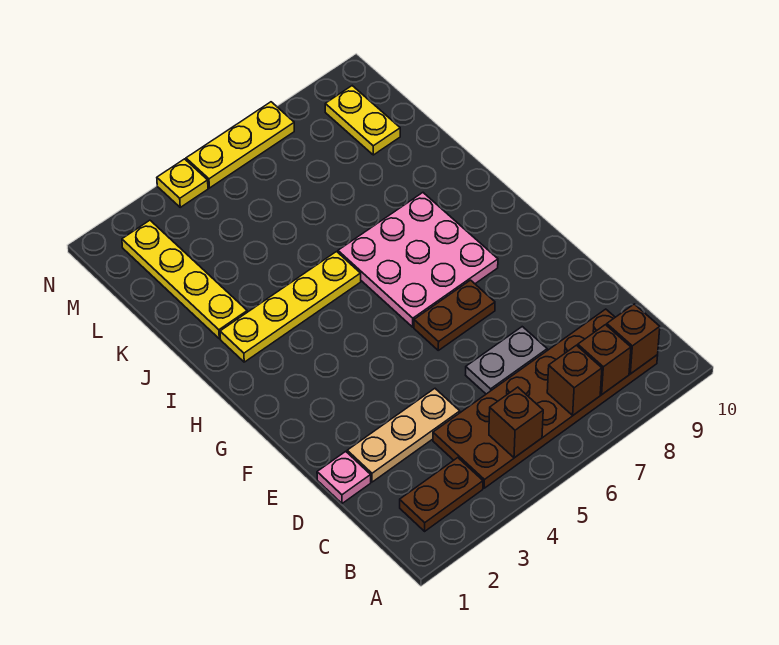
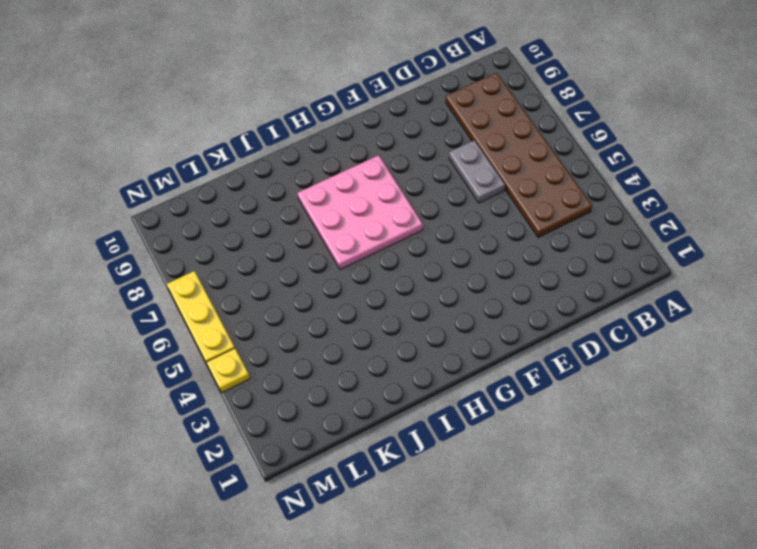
none -> brown plate B2:B3 level 1
none -> pink plate D1 level 1
none -> tan plate D2:D4 level 1

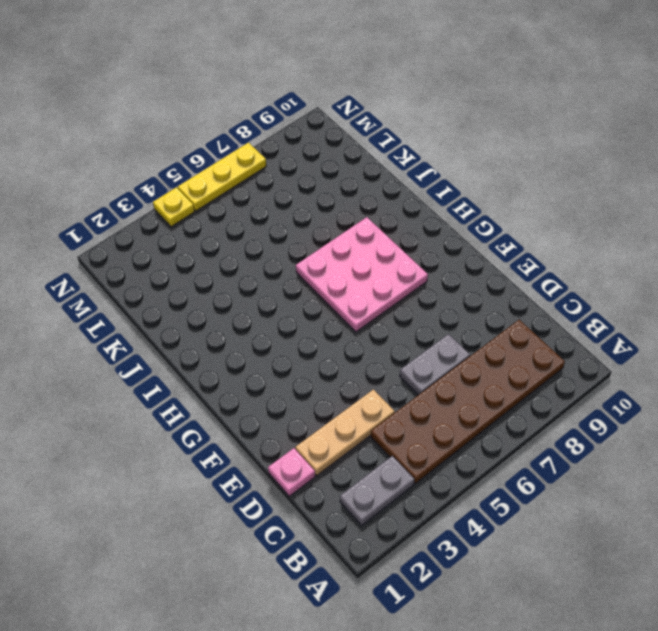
grey plate B2:B3 level 1 -> brown plate B2:B3 level 1
none -> brown plate F6:F7 level 1
none -> yellow plate I2:I5 level 1
none -> yellow plate J2:M2 level 1

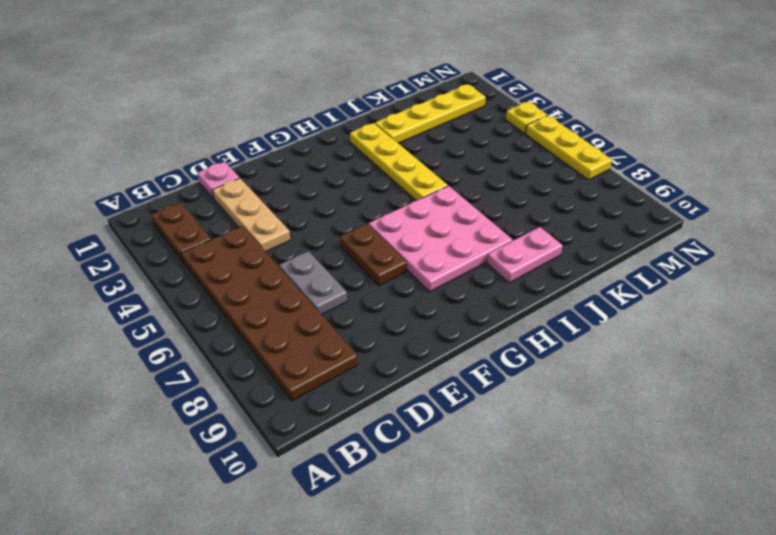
pink plate I9:J9 level 1 -> none
none -> yellow plate L9:M9 level 1
none -> brown brick B5 level 2
none -> brown brick B7 level 2

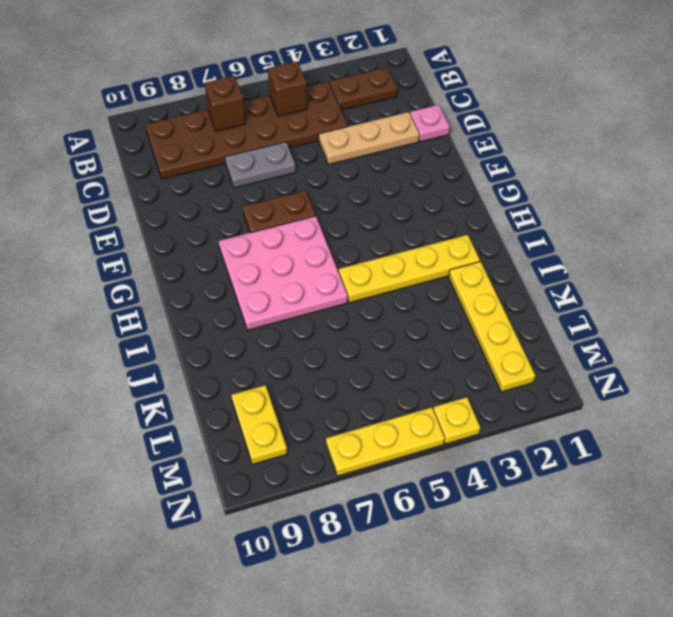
none -> brown brick B8 level 2
none -> brown brick B9 level 2

